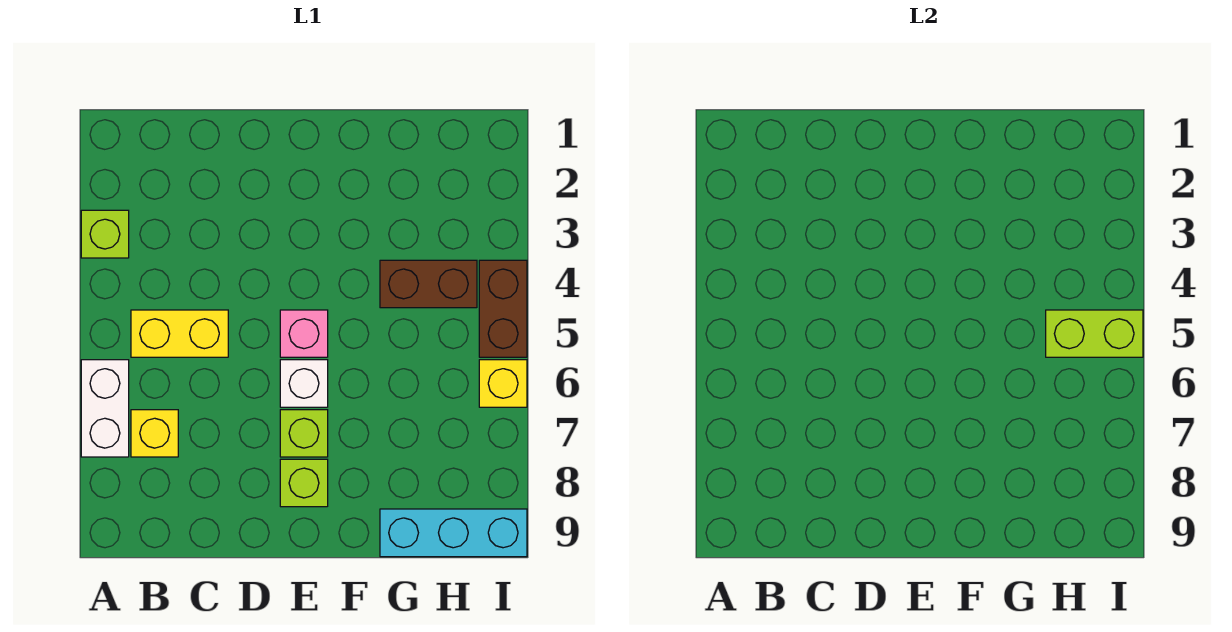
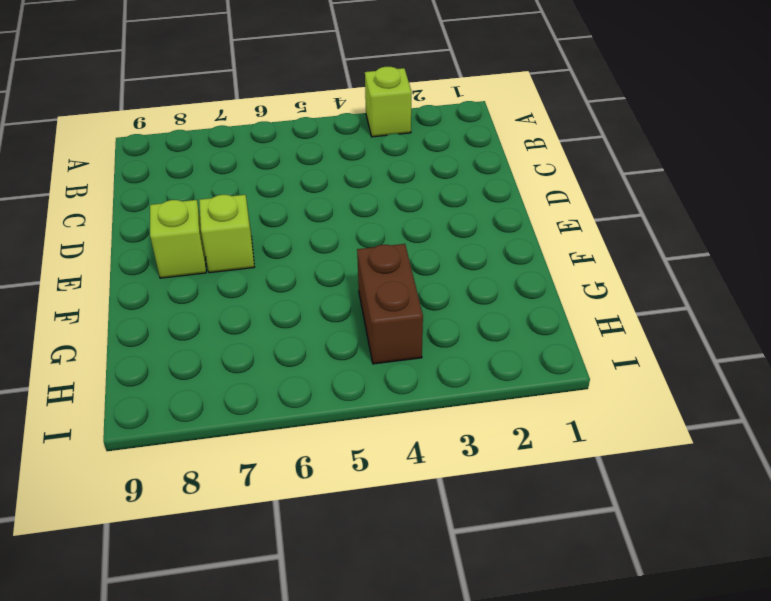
none -> white brick A6:A7 level 1
none -> yellow brick B5:C5 level 1
none -> yellow brick B7 level 1

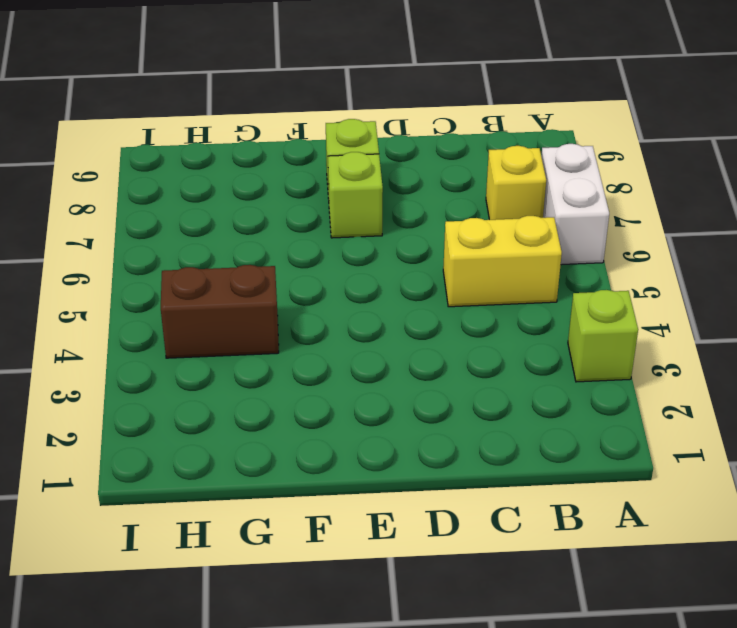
none -> pink brick E5 level 1
none -> white brick E6 level 1
none -> cyan brick G9:I9 level 1

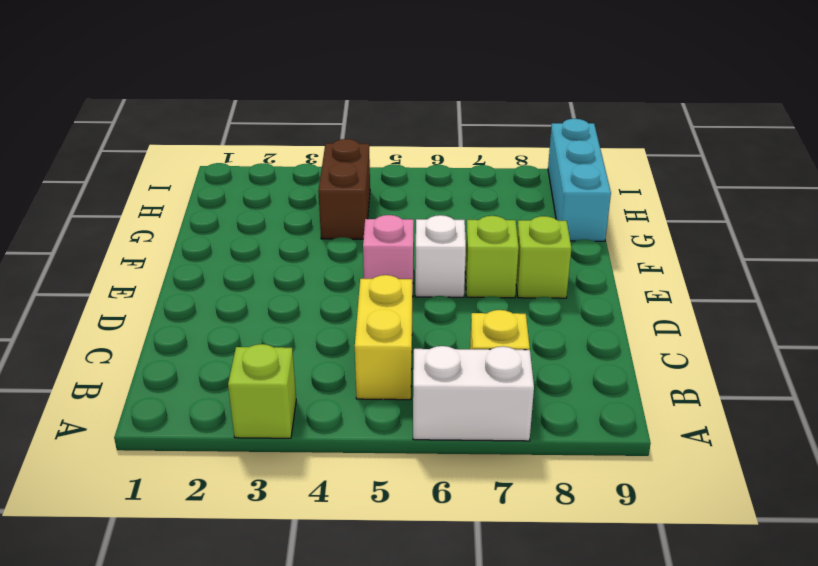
none -> brown brick I4:I5 level 1
none -> yellow brick I6 level 1
none -> lime brick H5:I5 level 2

